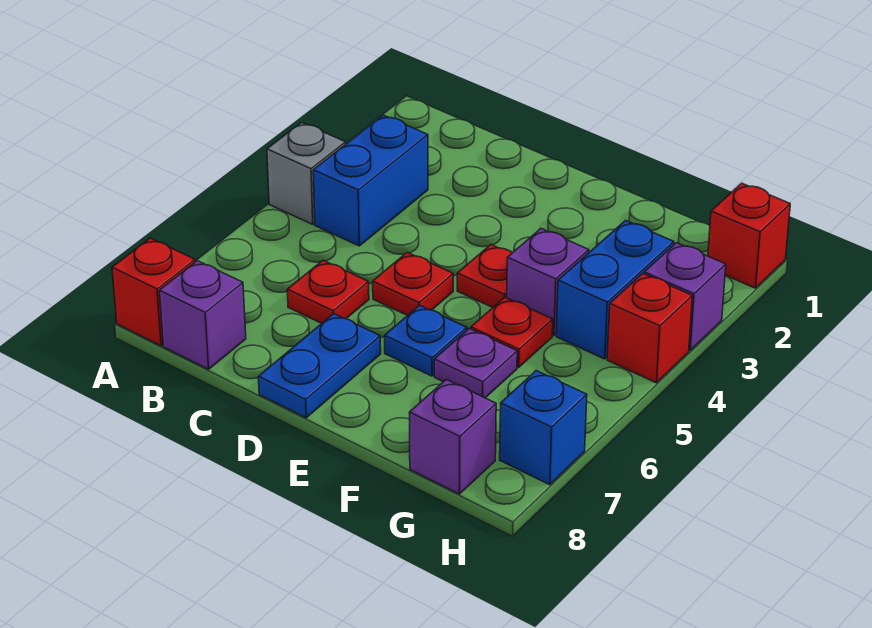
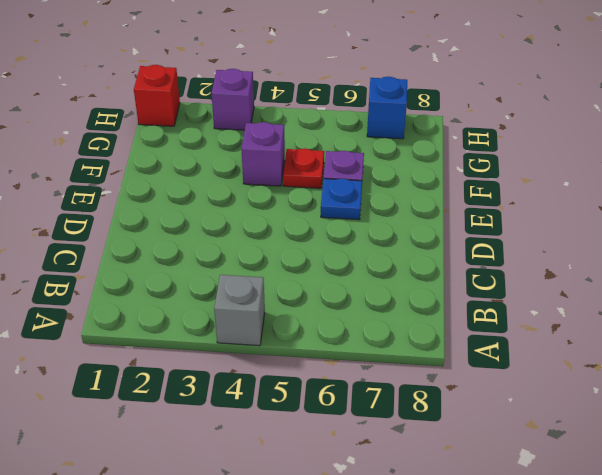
none -> red brick A8 level 1
none -> blue brick B3:B4 level 1
none -> purple brick B8 level 1

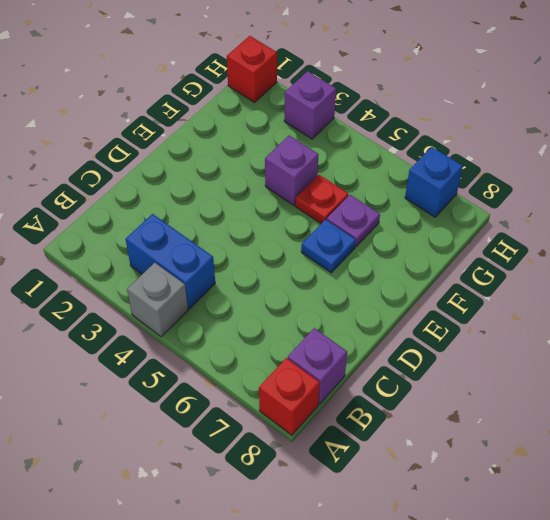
none -> red plate C6 level 1
none -> red plate D5 level 1
none -> blue plate D7:D8 level 1

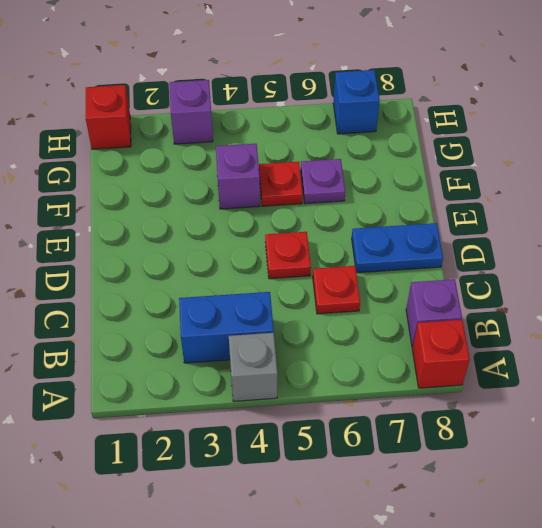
none -> red plate E4 level 1
none -> blue plate E6 level 1
none -> blue brick G3:G4 level 1

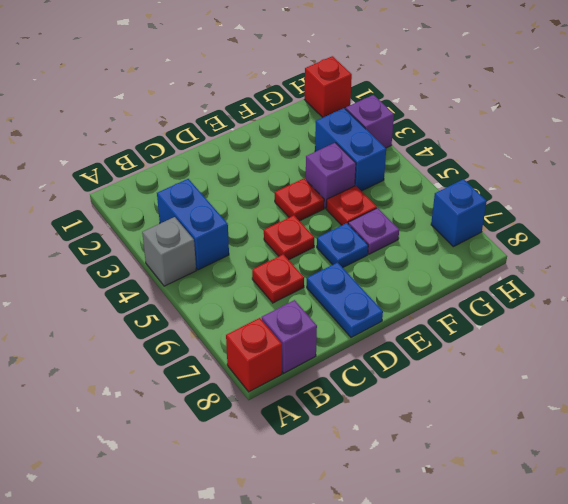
none -> purple brick G8 level 1
none -> red brick H4 level 1

